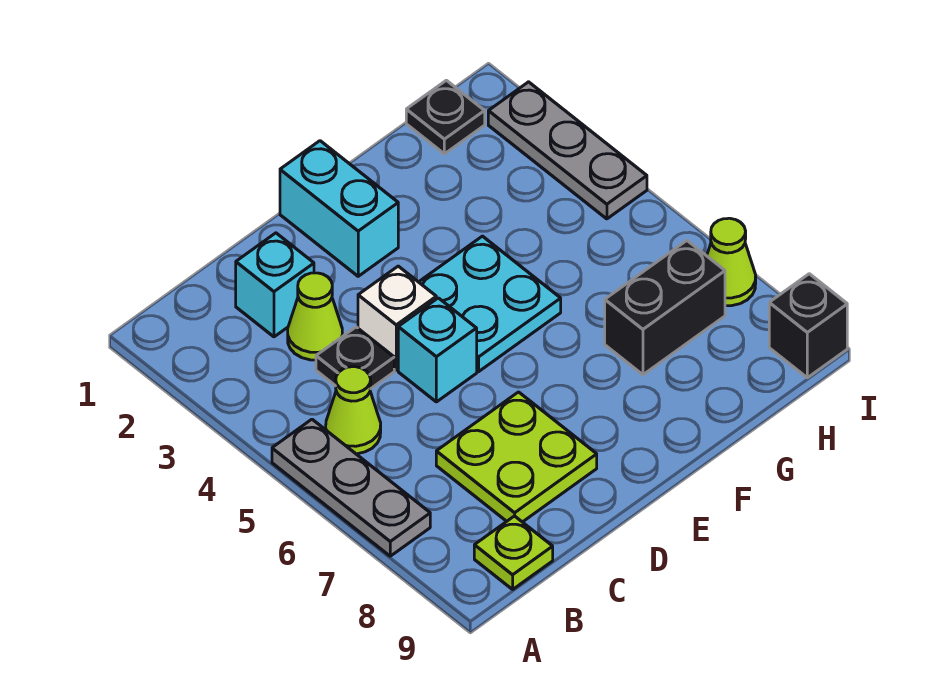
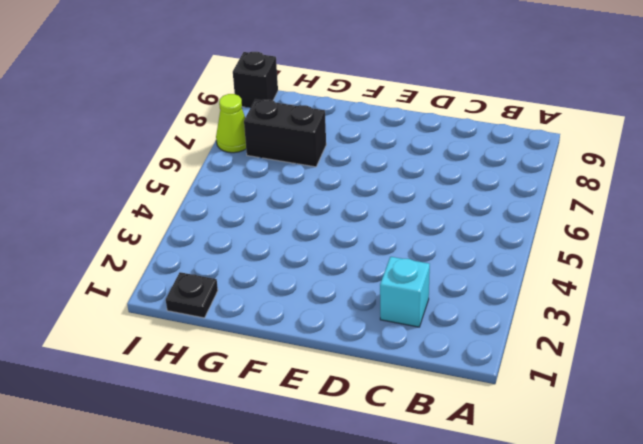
none -> grey plate A5:A7 level 1
none -> lime cone B5 level 1
none -> lime plate B9 level 1

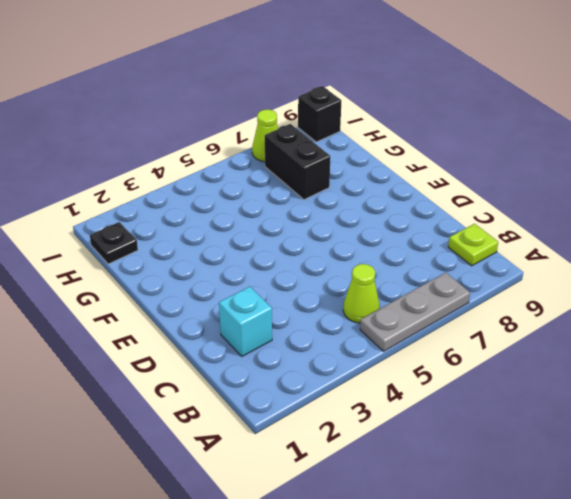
none -> lime cone C3 level 1
none -> black plate C4 level 1
none -> lime plate C7:D8 level 1

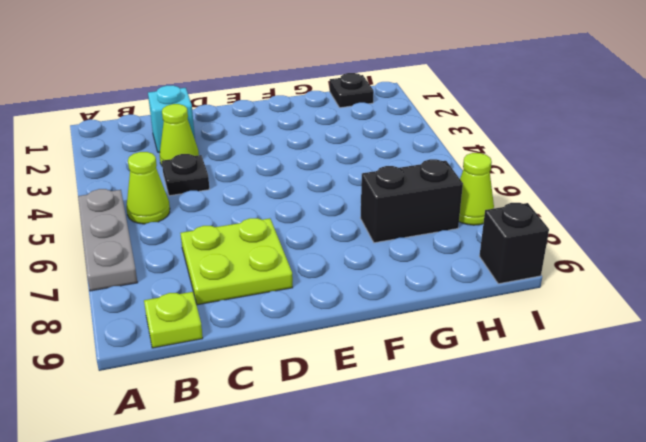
none -> white brick D4 level 1
none -> cyan brick D5 level 1
none -> cyan brick E1:E2 level 1

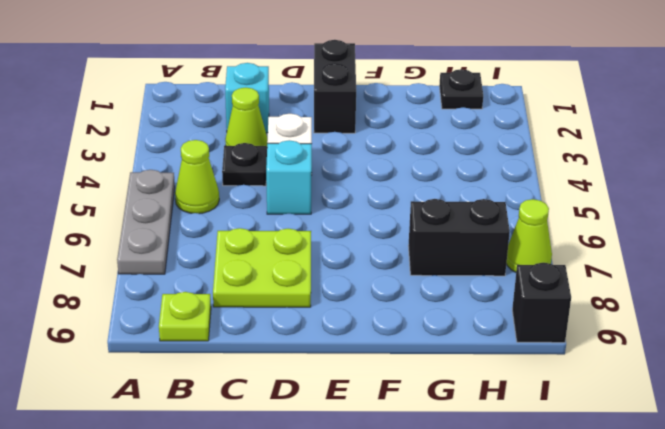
black brick E1:E2 level 1 -> cyan brick E1:E2 level 1
none -> cyan plate E4:F5 level 1
none -> grey plate I2:I4 level 1

